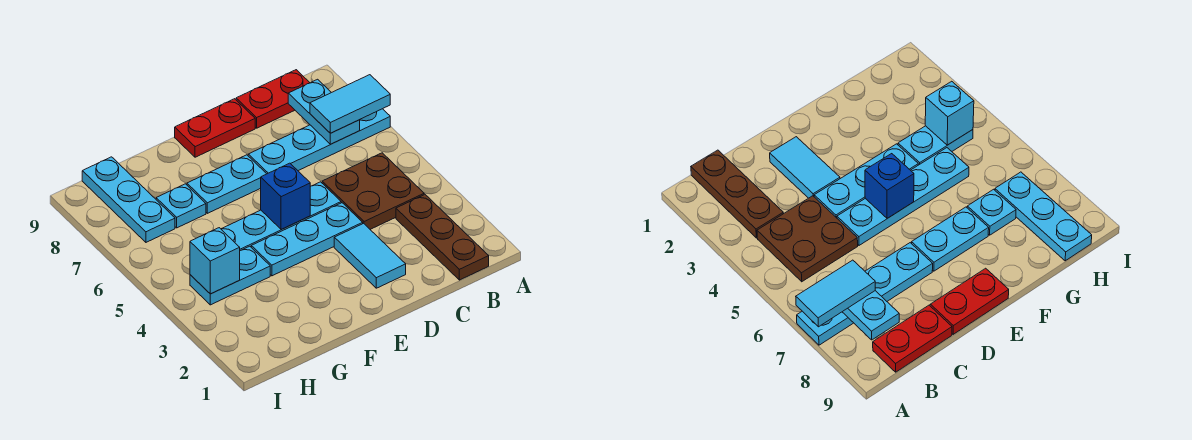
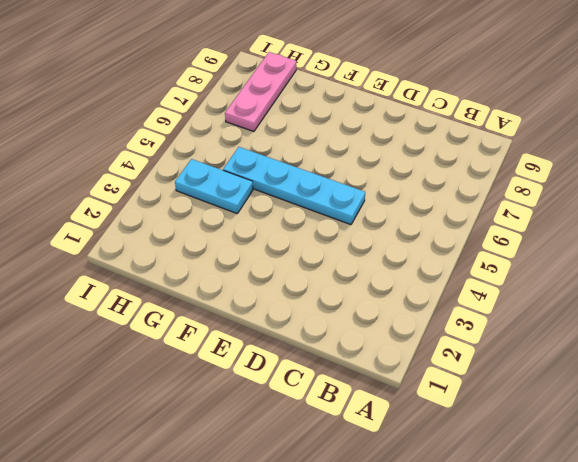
pink plate H7:H9 level 1 -> cyan plate H7:H9 level 1
none -> cyan plate A7:D7 level 1
none -> brown plate B1:B3 level 1
none -> brown plate B4:C5 level 1

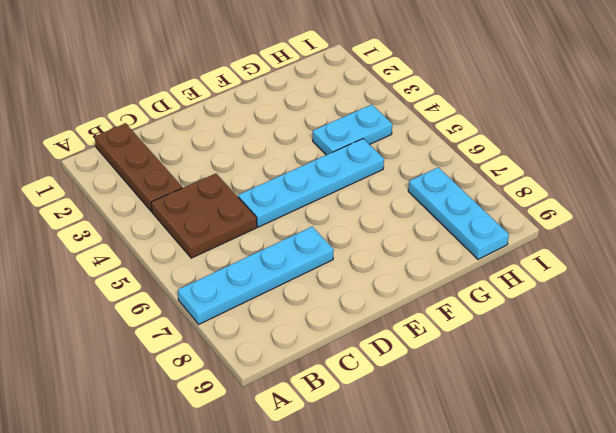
none -> red plate B9:C9 level 1
none -> cyan tile D2:D3 level 1
none -> cyan plate D4:F4 level 1

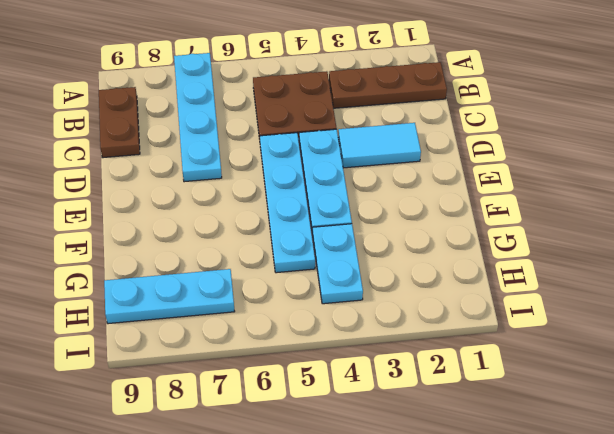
brown plate B9:C9 level 1 -> red plate B9:C9 level 1
none -> red plate D9:E9 level 1
none -> cyan plate E7:F7 level 1
none -> cyan plate G7 level 1

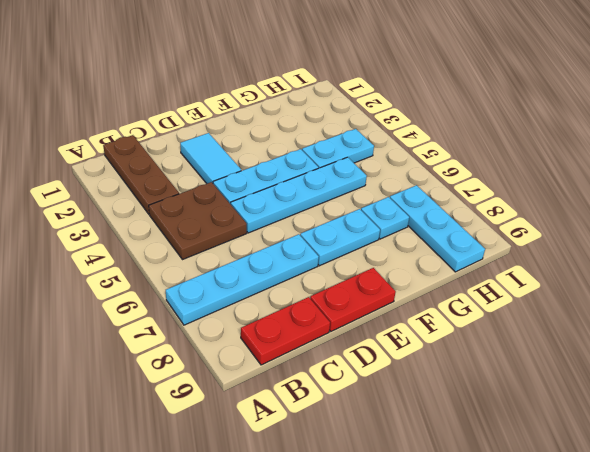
none -> cyan plate B7:B8 level 2
none -> blue brick E5 level 2
none -> cyan brick H4 level 2

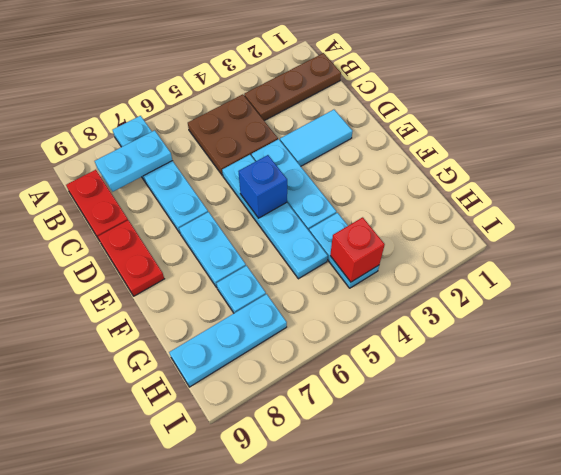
red brick H4 level 2 -> cyan brick H4 level 2
none -> cyan tile A7:B7 level 3

